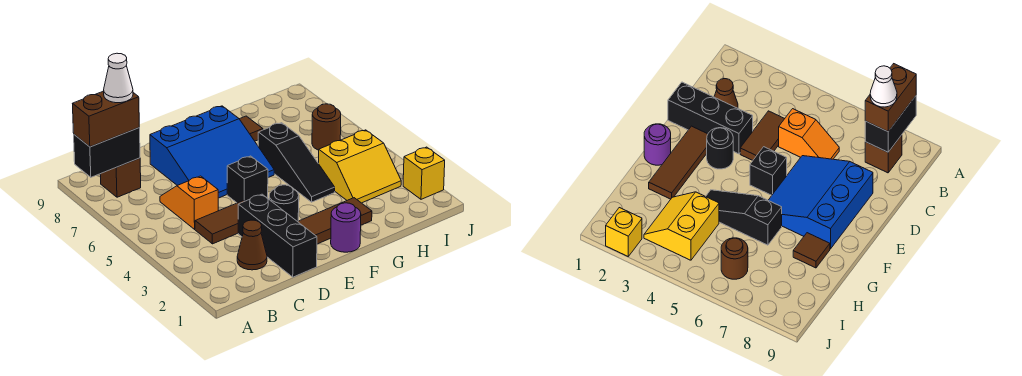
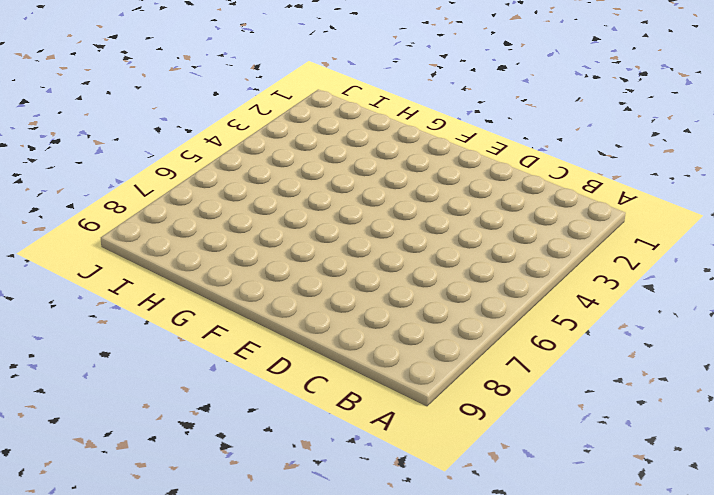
none -> brown brick B8 level 1
none -> brown cone C2 level 1
none -> brown tile C4:D4 level 1

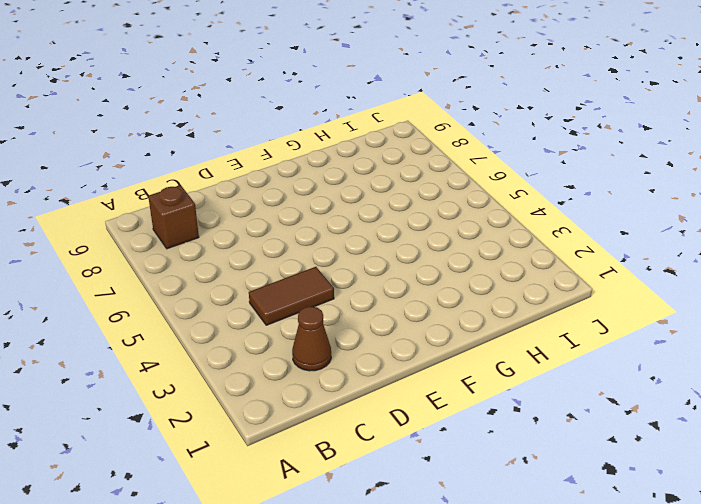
none -> orange slope C5:C6 level 1 top 5
none -> black brick D1:D3 level 1
none -> blue slope D6:F8 level 1 top 8

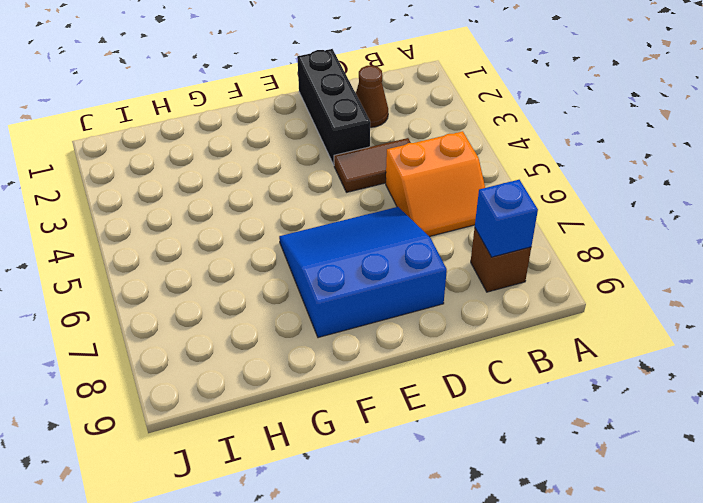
orange slope B5:C6 level 1 top 5 -> orange slope C5:C6 level 1 top 5
blue brick B8 level 2 -> black brick A8:B8 level 2
none -> brown tile E2:G2 level 1
none -> black round brick E3 level 1
none -> black brick E5 level 1

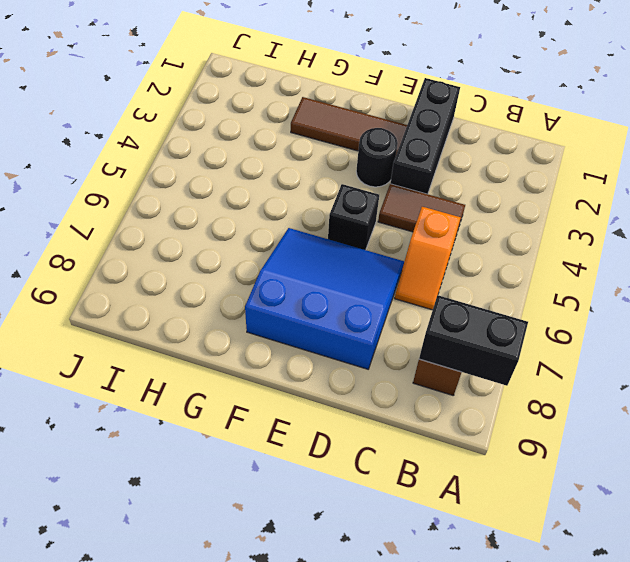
none -> brown cone C2 level 1
none -> purple round brick F1 level 1
none -> black slope G4:G6 level 1 top 6

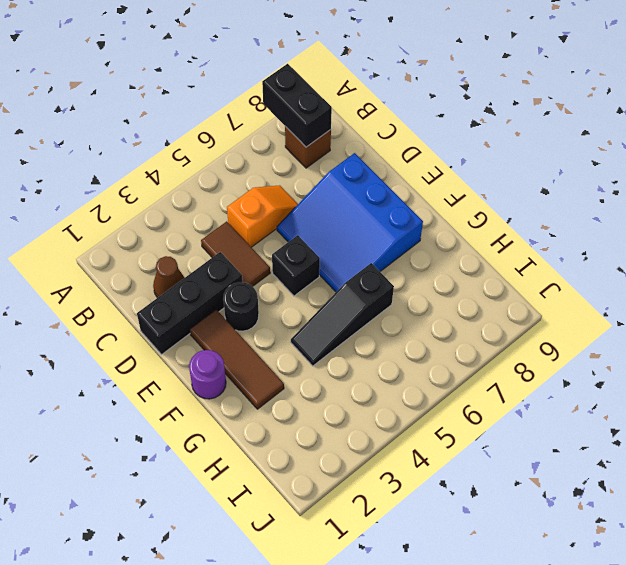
none -> brown tile G8 level 1
none -> yellow slope H3:I4 level 1 top 4
none -> brown round brick I6 level 1

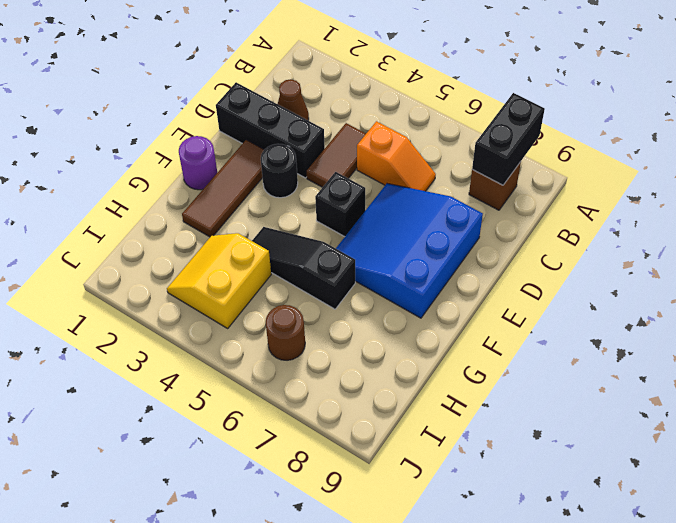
none -> brown tile G8 level 1
none -> yellow brick J2 level 1
none -> brown brick A8:B8 level 3

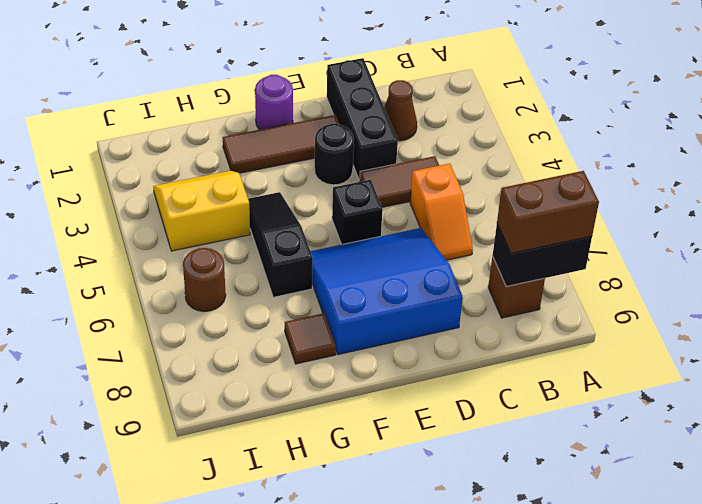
none -> yellow brick J2 level 1
none -> white cone B8 level 4

